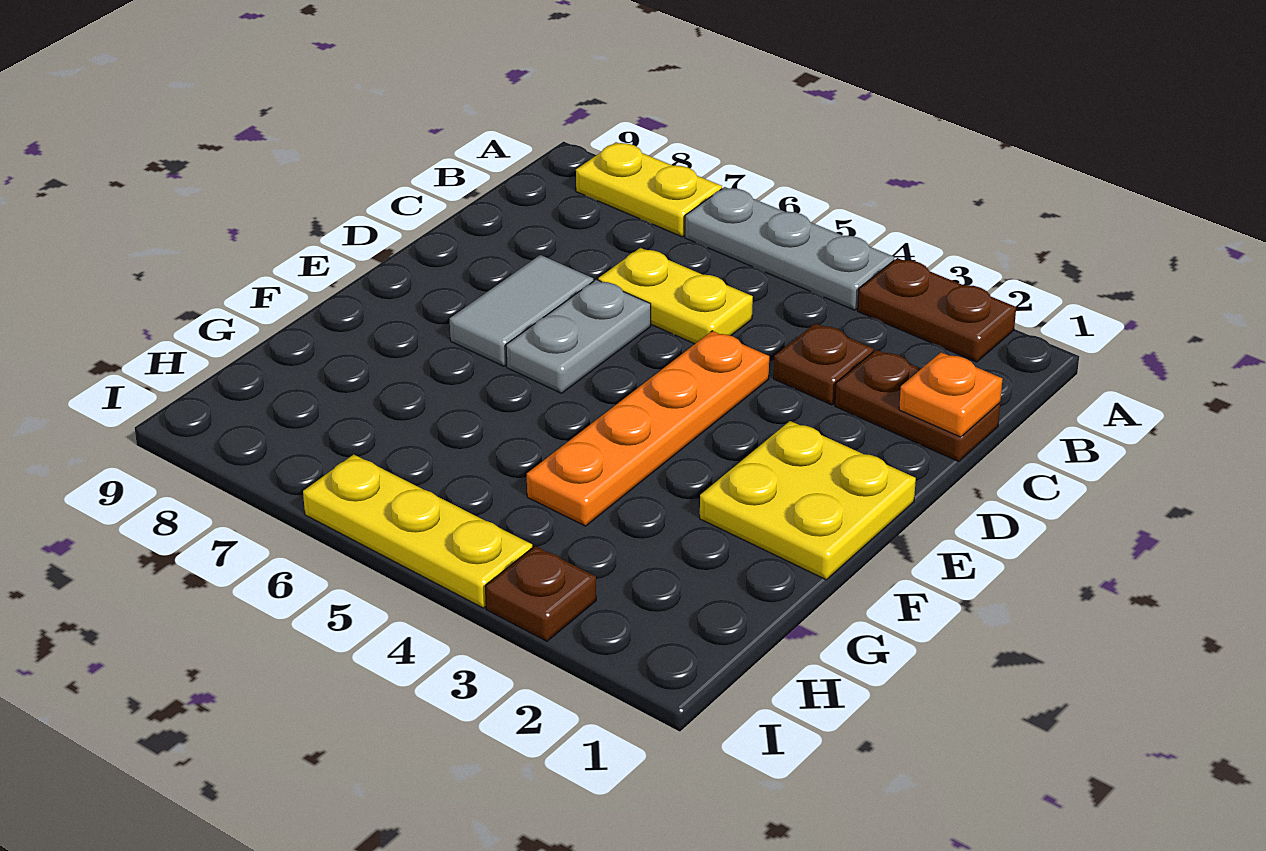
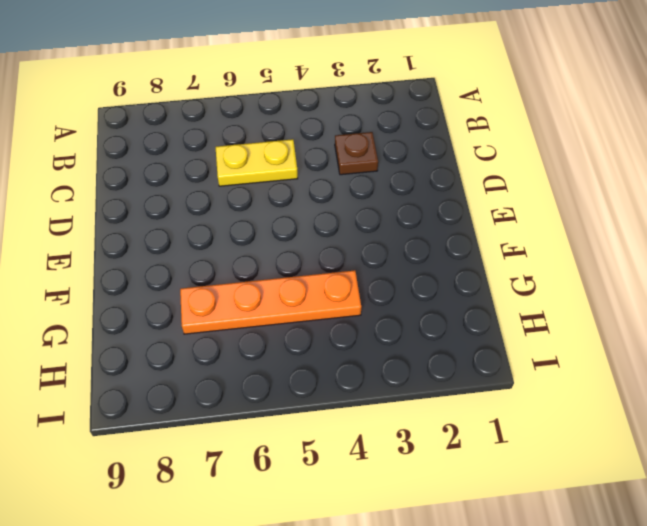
orange plate G4:G7 level 1 -> orange plate D4:G4 level 1
none -> brown plate A2:A3 level 1
none -> grey plate A4:A6 level 1
none -> yellow plate A7:A8 level 1

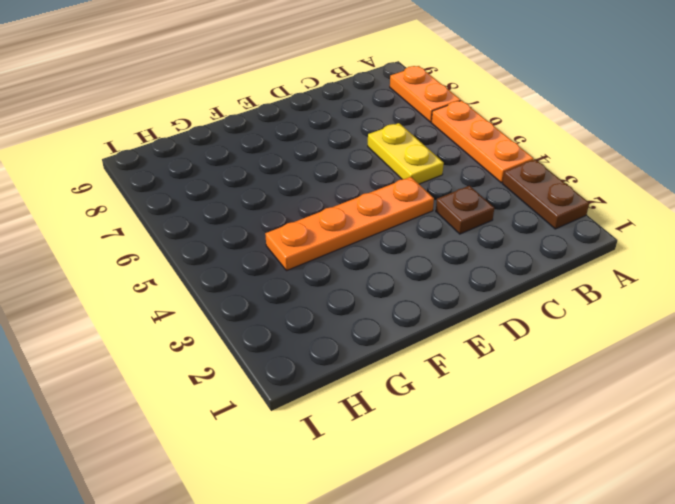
orange plate A4:A6 level 1 -> grey plate A4:A6 level 1
orange plate A7:A8 level 1 -> yellow plate A7:A8 level 1
none -> brown plate C1:C2 level 1
none -> grey plate D6:E6 level 1
none -> grey tile D7:E7 level 1

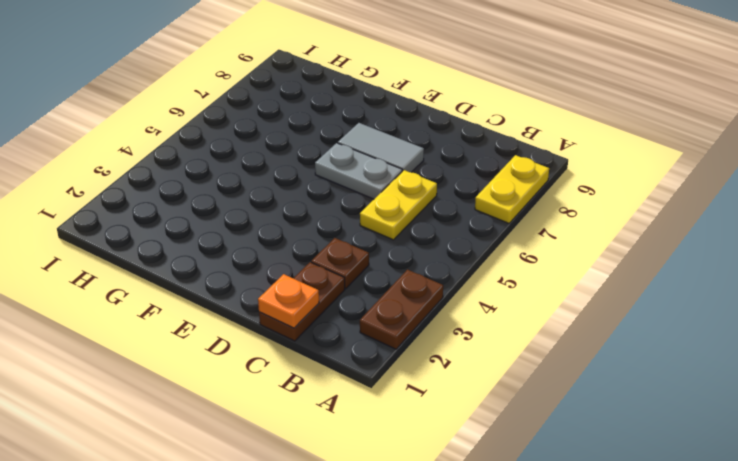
none -> grey plate A4:A6 level 1
none -> orange plate D4:G4 level 1
none -> yellow plate E1:F2 level 1

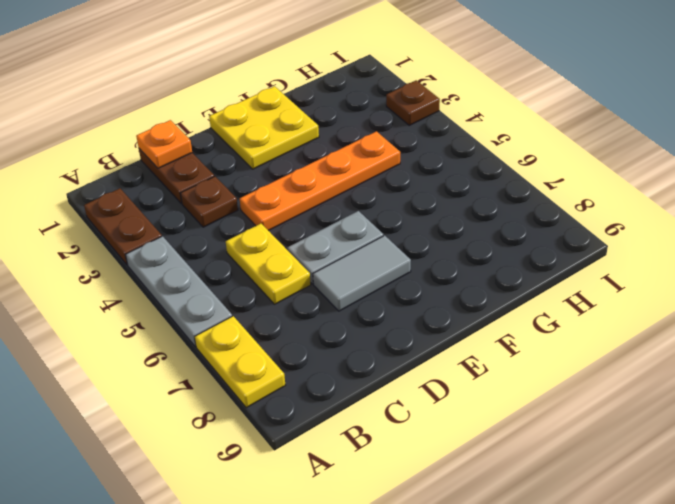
none -> yellow plate I4:I6 level 1

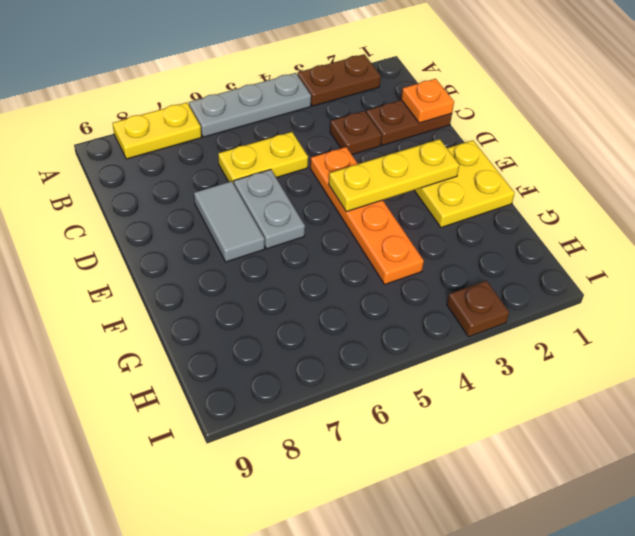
yellow plate E2:E4 level 2 -> yellow plate I4:I6 level 1

